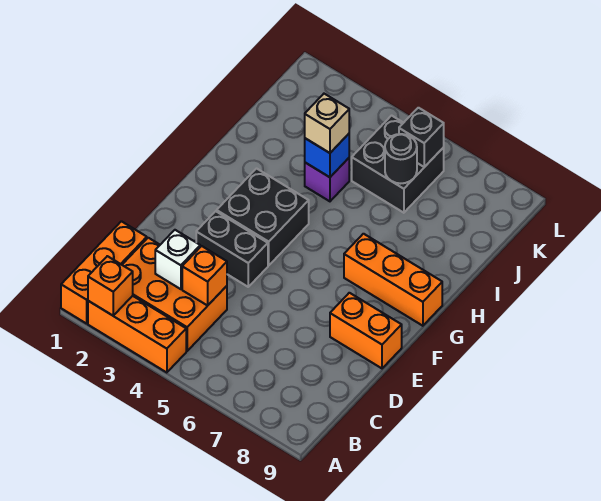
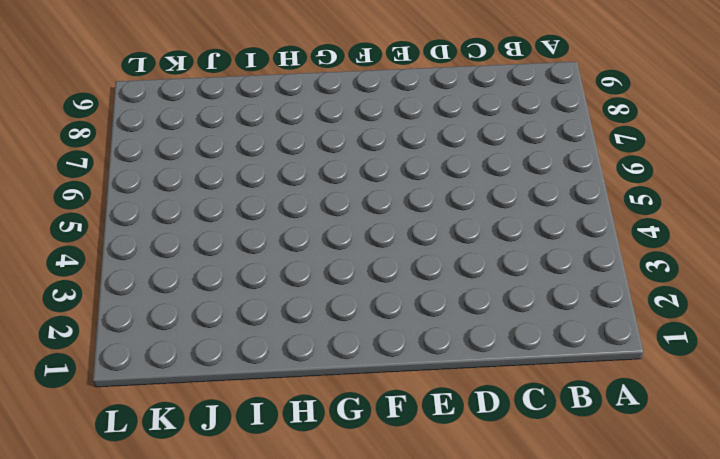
none -> orange brick A1:C1 level 1
none -> orange brick A2:A4 level 1
none -> orange brick B2:C4 level 1

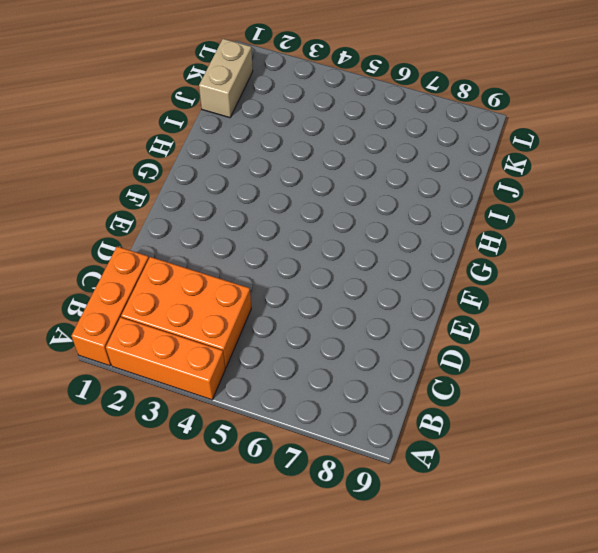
tan brick J1:K1 level 1 -> none
none -> black brick E3:E4 level 1
none -> orange brick E8:E9 level 1
none -> black brick F3:G4 level 1

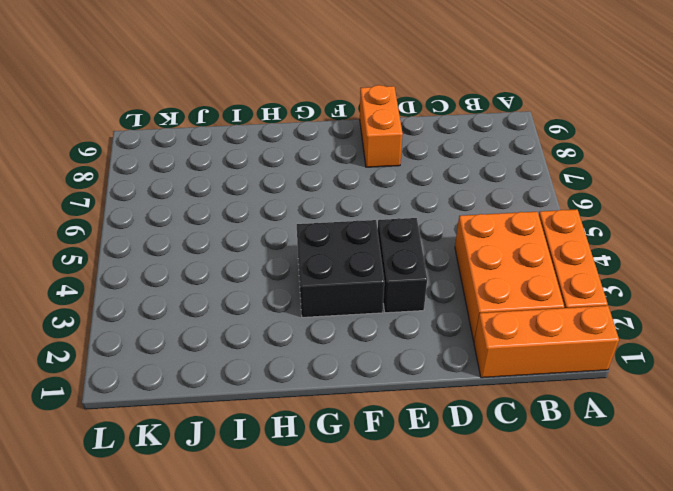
none -> orange brick G7:G9 level 1
none -> purple brick I4 level 1
none -> black brick J5:K6 level 1

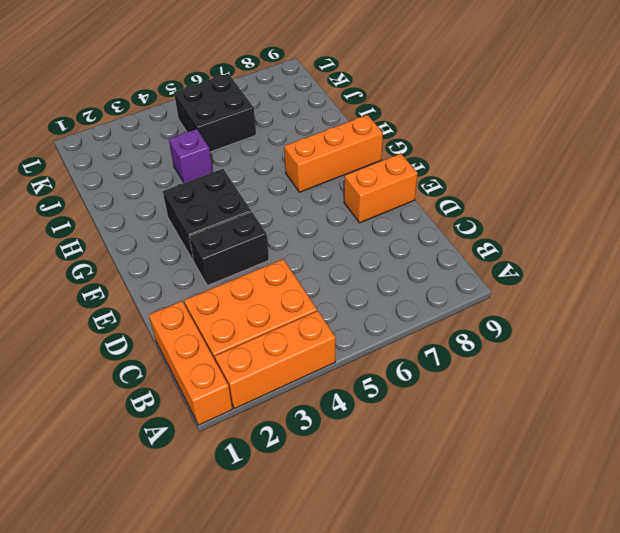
none -> orange brick A2 level 2
none -> white brick C3 level 2
none -> orange brick C4 level 2

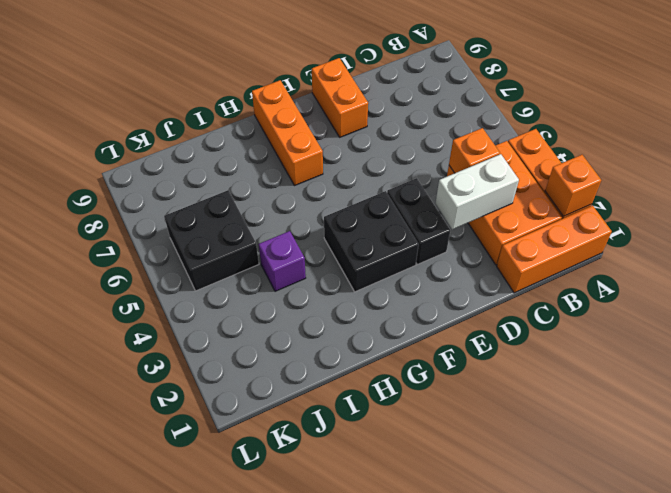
white brick C3:D3 level 2 -> white brick C3 level 2
none -> blue brick I4 level 2
none -> black round brick J6 level 2
none -> black brick K6 level 2

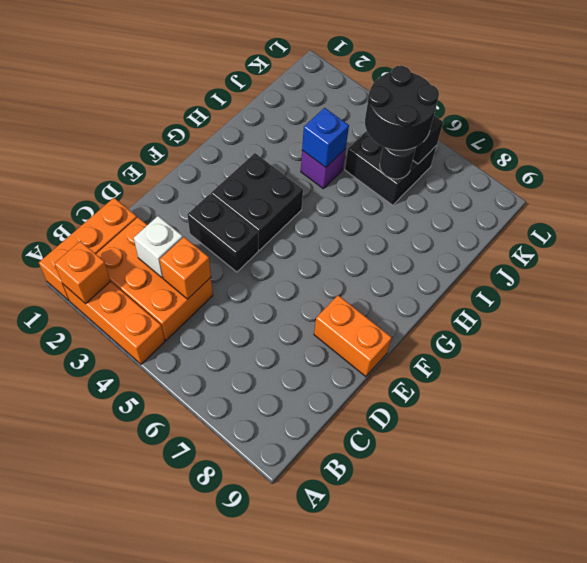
black round brick J5:K6 level 3 -> none
none -> orange brick G7:G9 level 1
none -> tan brick I4 level 3

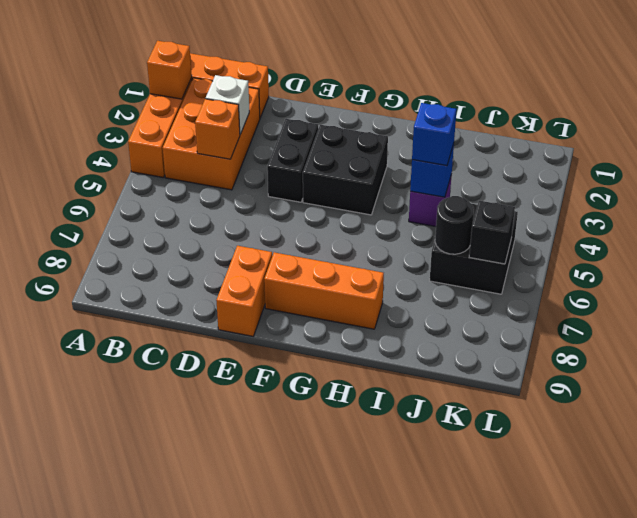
orange brick F8:H8 level 1 -> orange brick G7:G9 level 1
blue brick I4 level 3 -> tan brick I4 level 3

